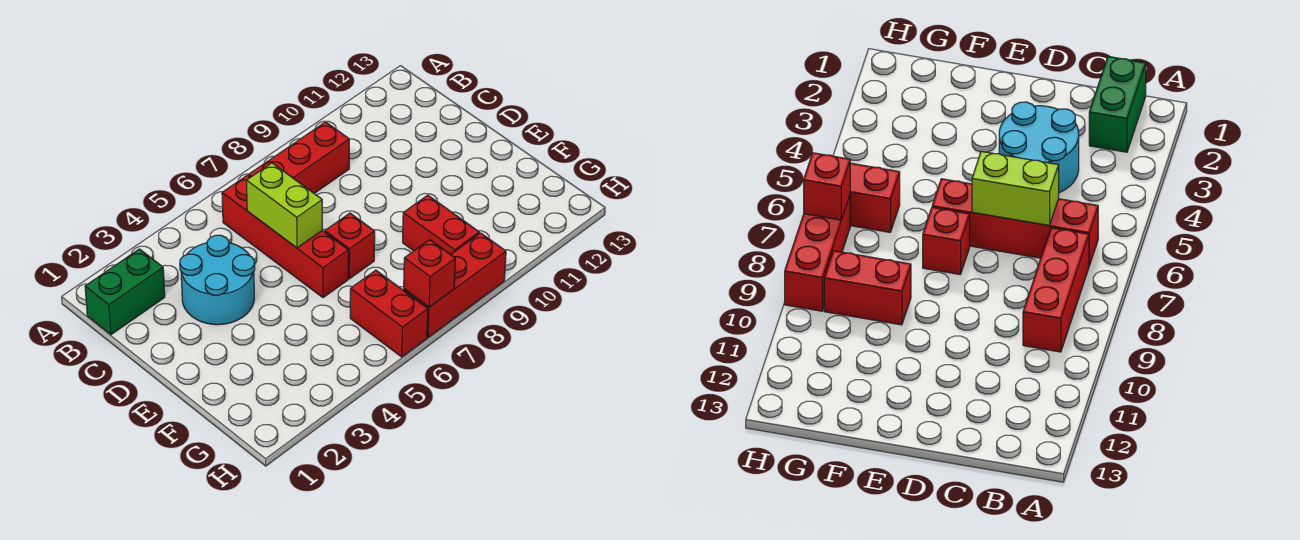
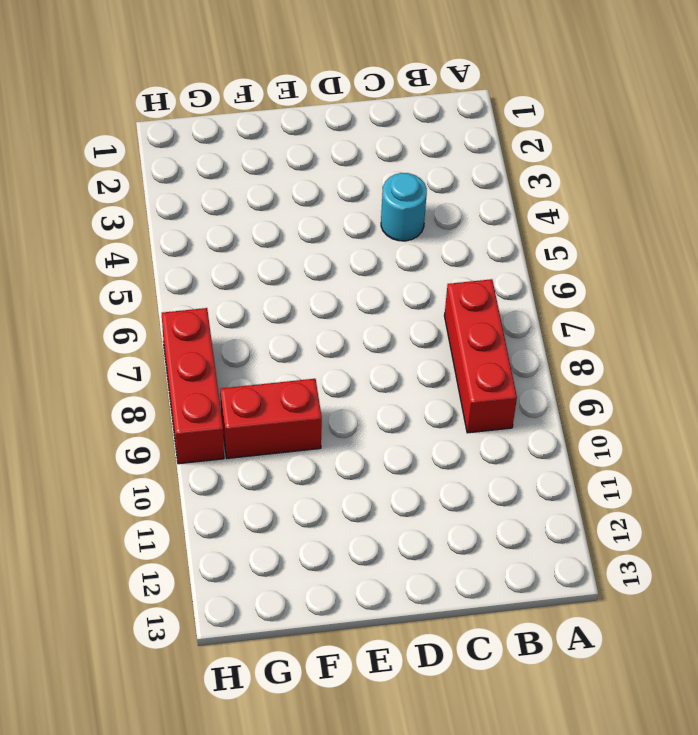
cyan round brick C4 level 1 -> cyan round brick C3:D4 level 1
none -> green brick B1:B2 level 1
none -> red brick B6:E6 level 1

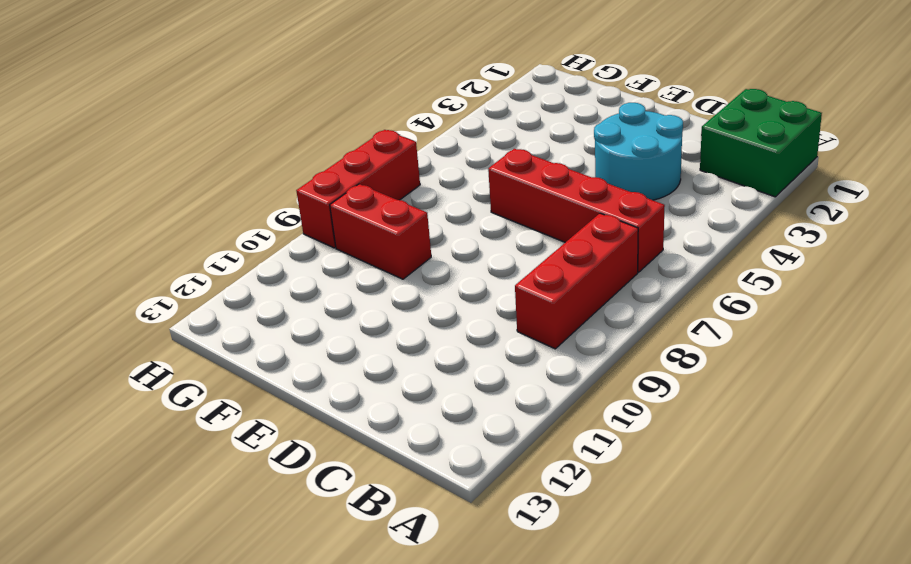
green brick A1:B2 level 1 -> green brick B1:B2 level 1
none -> red brick E7 level 1
none -> red brick G6:H6 level 1

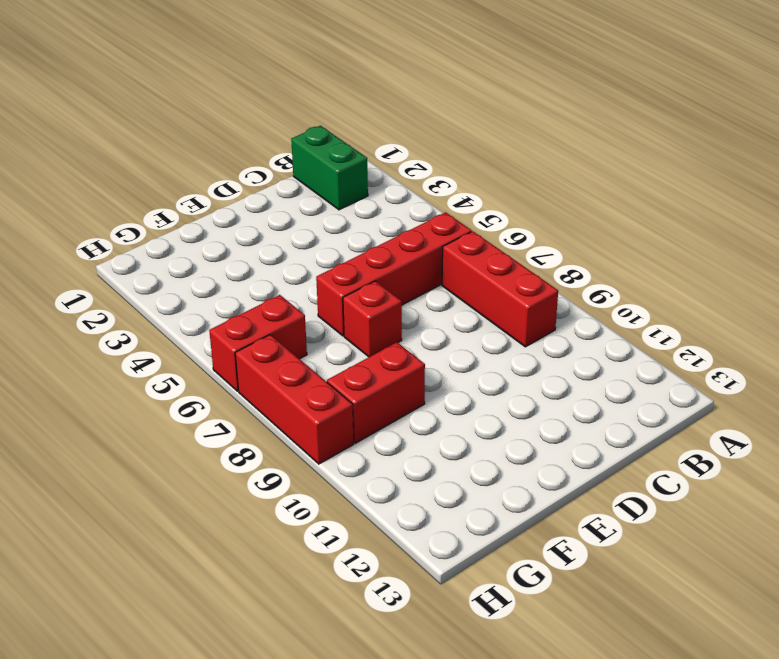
none -> cyan round brick C3:D4 level 1
none -> lime brick C6:D6 level 2

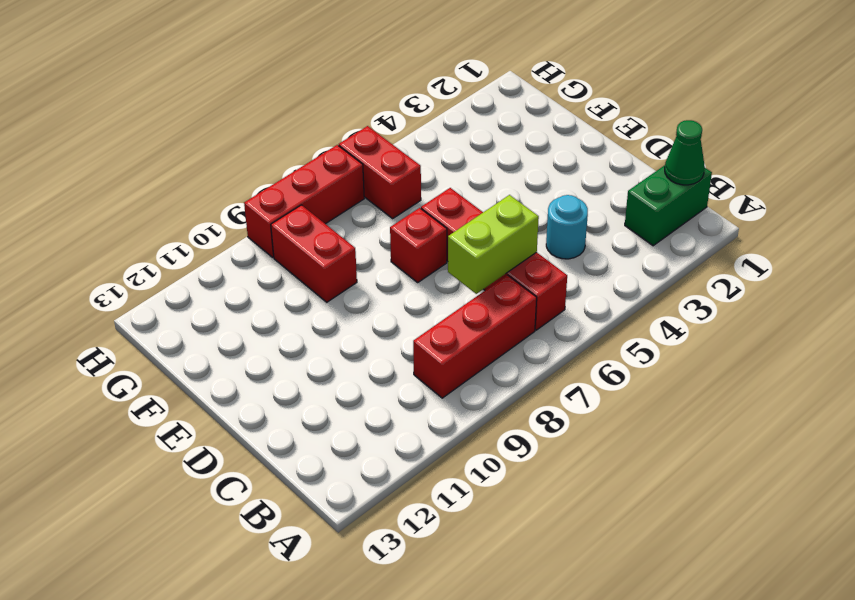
green cone B1 level 2 -> none
cyan round brick C4 level 1 -> cyan round brick C3:D4 level 1
lime brick C6:C7 level 2 -> lime brick C6:D6 level 2
none -> red brick H7 level 2

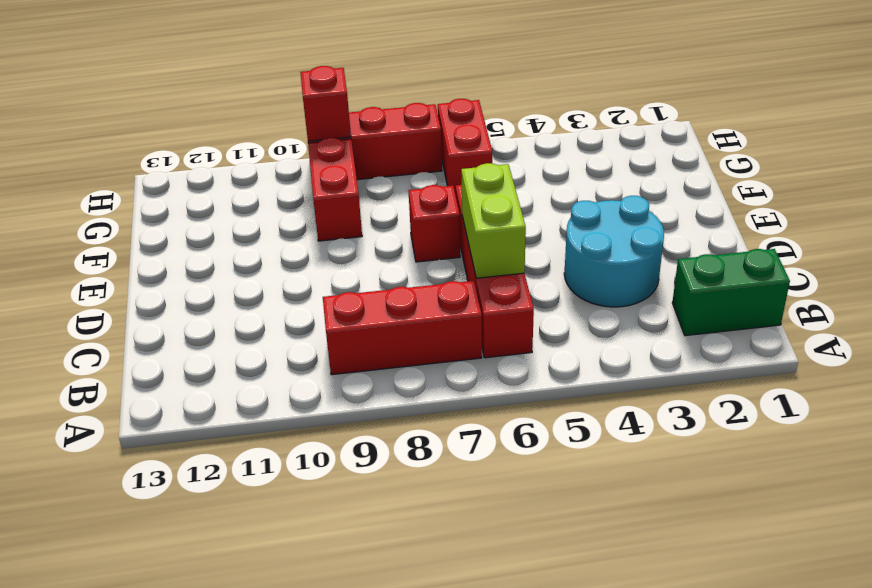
red brick H9 level 2 -> red brick H7 level 2

